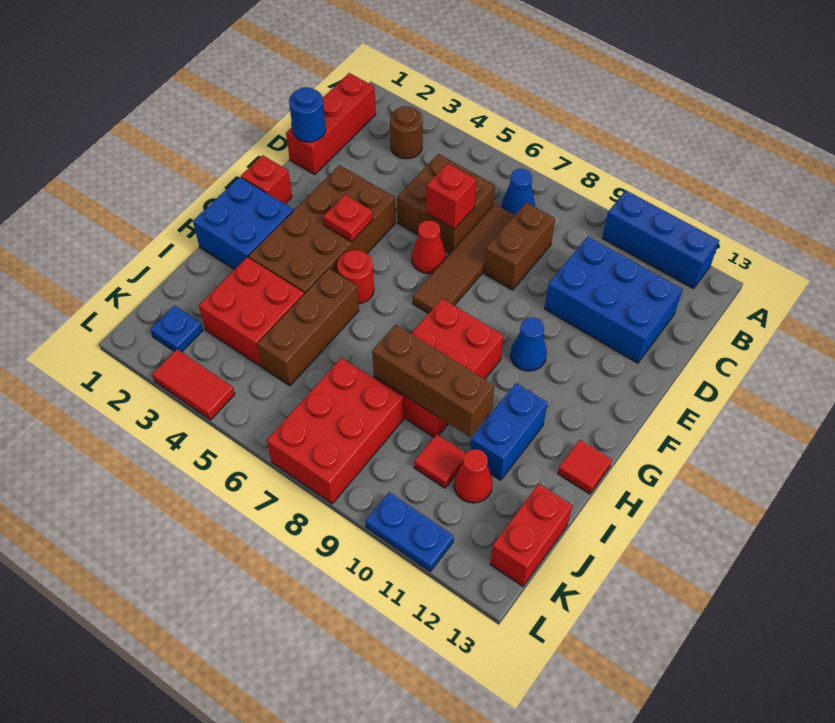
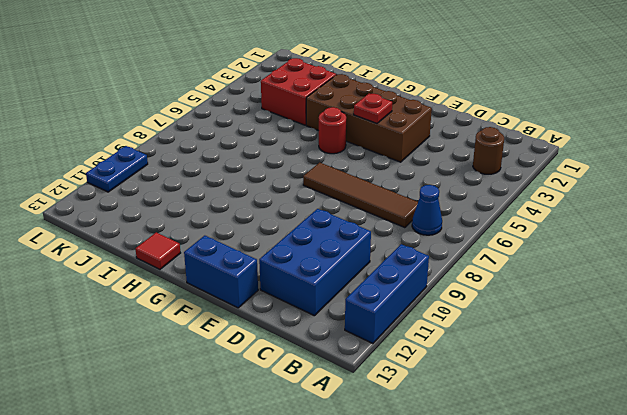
blue brick E13:F13 level 1 -> blue brick H11:I11 level 1
none -> red brick B1:D1 level 1
none -> brown brick C5:D6 level 1
none -> brown brick C8:D8 level 1
none -> red cone E6 level 1

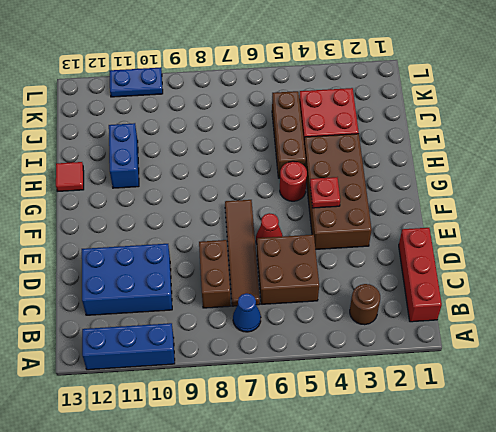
none -> red brick F1 level 1
none -> blue cone F10 level 1
none -> blue brick G1:H2 level 1
none -> red brick G8:I9 level 1

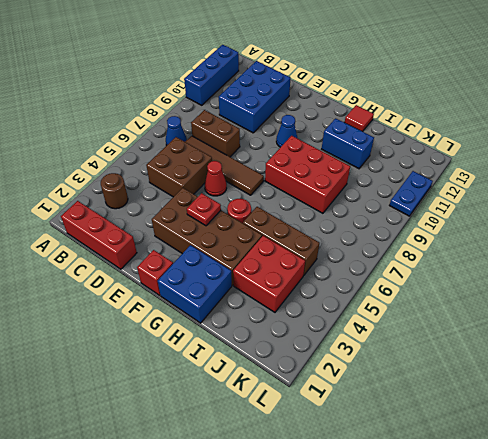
none -> red brick J7:L8 level 1
none -> red tile J10 level 1
none -> red cone J11 level 1
none -> red brick J13:K13 level 1

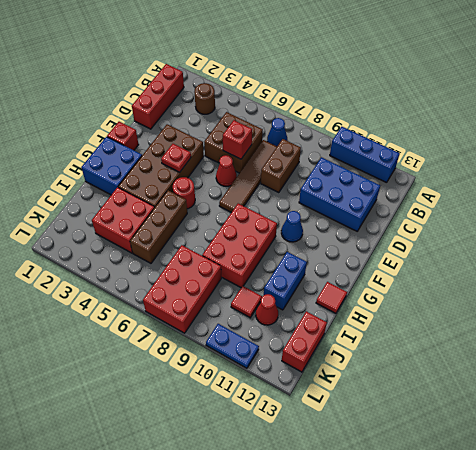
none -> blue plate K2 level 1
none -> red tile L3:L4 level 1
none -> blue round brick D1 level 2
none -> brown brick I8:I10 level 2

